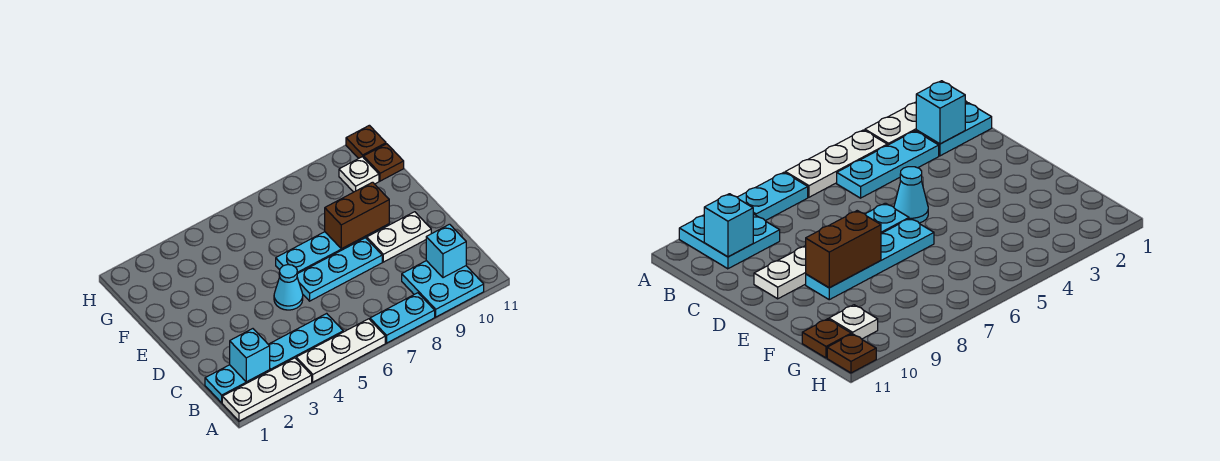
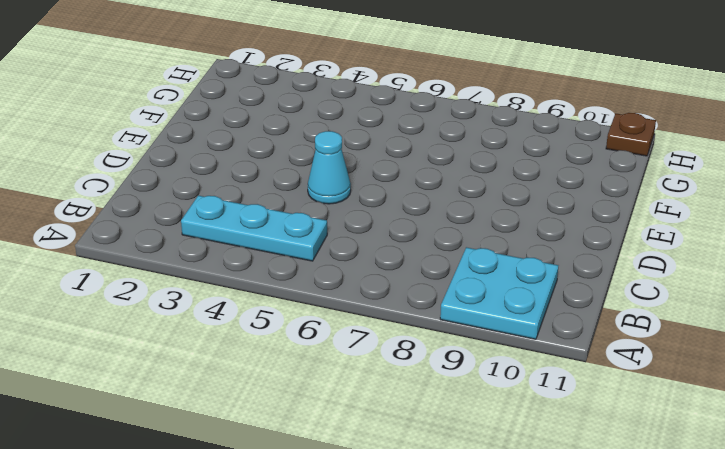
none -> white plate A1:A3 level 1
none -> white plate A4:A6 level 1
none -> cyan plate A7:A8 level 1

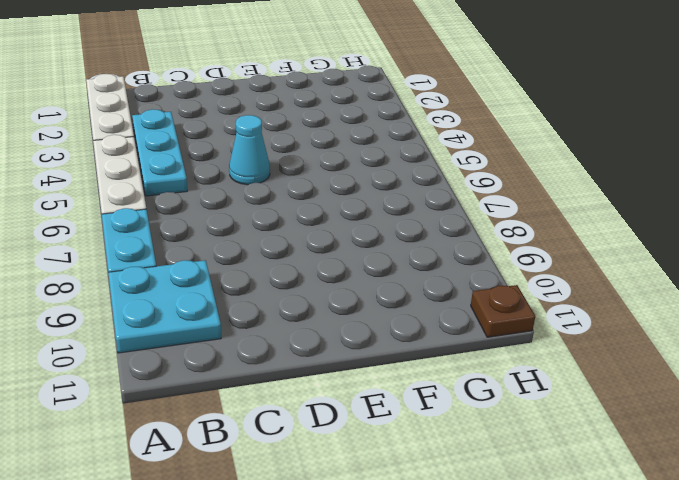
none -> cyan plate B1:B2 level 1
none -> cyan plate D6:D8 level 1
none -> white plate D9:D10 level 1

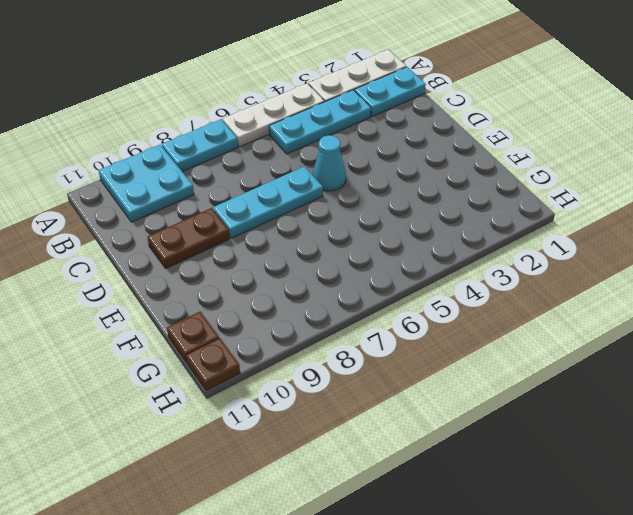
brown plate D9:D10 level 1 -> white plate D9:D10 level 1
none -> cyan plate E6:E9 level 1
none -> white plate G10 level 1
none -> cyan brick B2 level 2

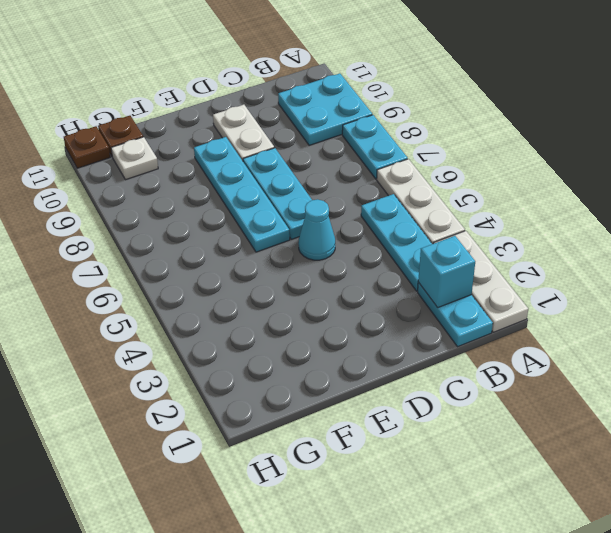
none -> cyan brick B10 level 2
none -> brown brick E8:E9 level 2

